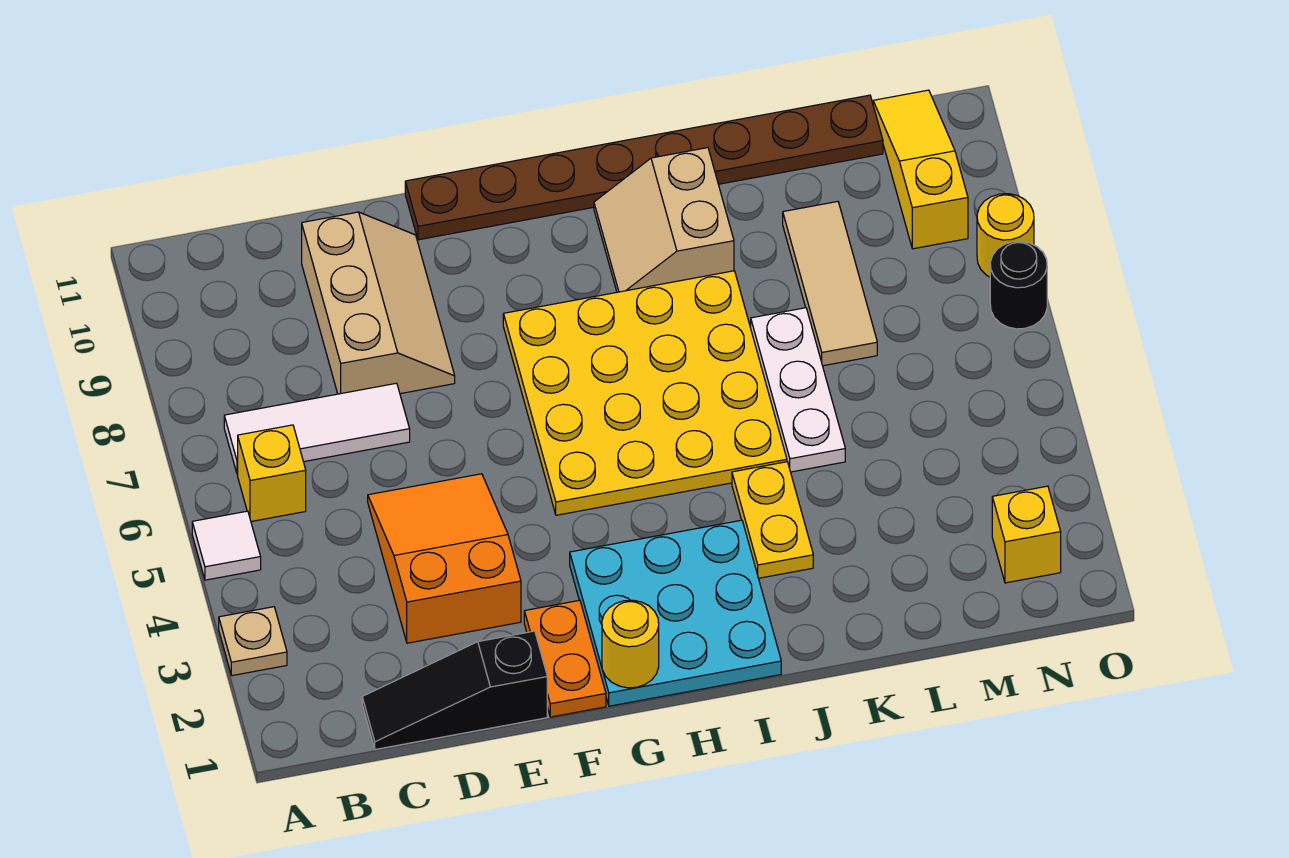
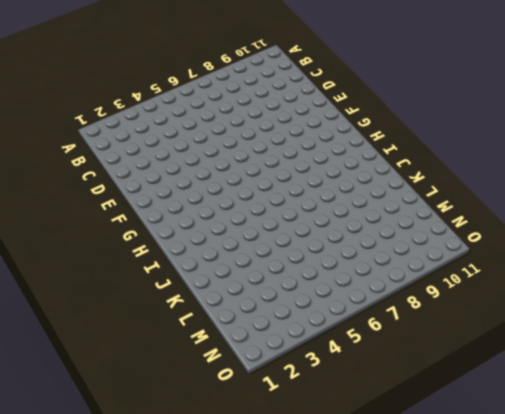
none -> tan plate A3 level 1
none -> white tile A5 level 1
none -> yellow brick B6 level 1

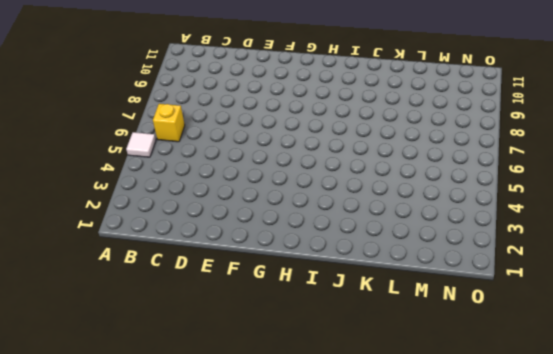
none -> tan plate A3 level 1
none -> white tile B7:D7 level 1
none -> black slope C1:E1 level 1 top E

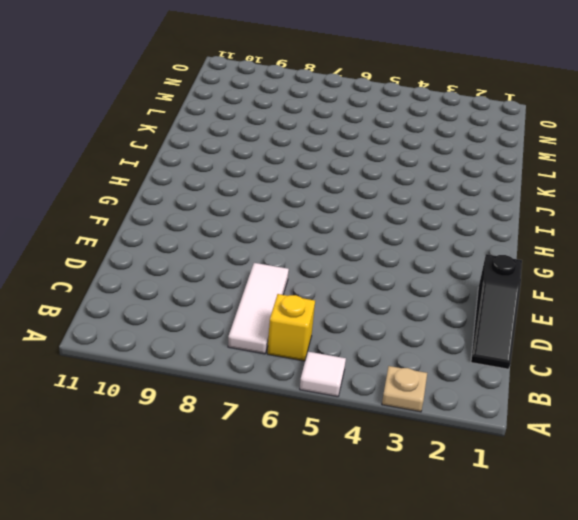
none -> orange slope D3:E5 level 1 top 3
none -> tan slope D8:E10 level 1 top D
none -> orange plate F1:F2 level 1

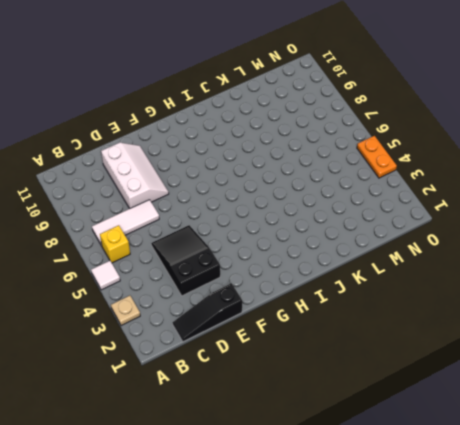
black slope D3:E5 level 1 top 3 -> orange slope D3:E5 level 1 top 3
white slope D8:E10 level 1 top D -> tan slope D8:E10 level 1 top D
orange plate O4:O5 level 1 -> orange plate F1:F2 level 1
none -> brown plate F11:M11 level 1
none -> cyan plate G1:I3 level 1
none -> yellow plate G5:J8 level 1

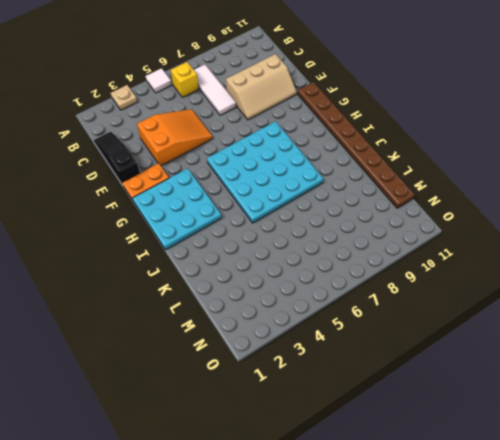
cyan plate G5:J8 level 1 -> yellow plate G5:J8 level 1
none -> tan slope I9:J10 level 1 top J
none -> yellow plate J3:J4 level 1
none -> white plate K5:K7 level 1

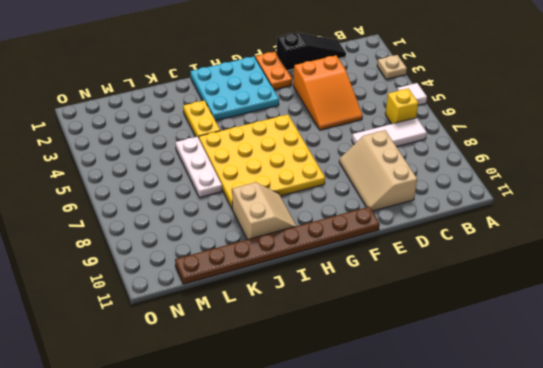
none -> tan tile L7:L9 level 1
none -> yellow brick N2 level 1
none -> yellow slope N9:N11 level 1 top 9

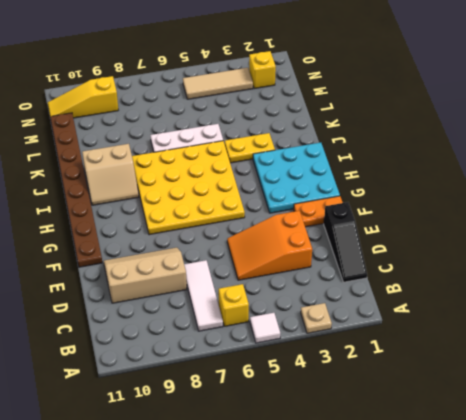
tan tile N3:N5 level 1 -> tan tile L7:L9 level 1
none -> black round brick O7 level 1
none -> yellow round brick O8 level 1
none -> yellow round brick G1 level 2

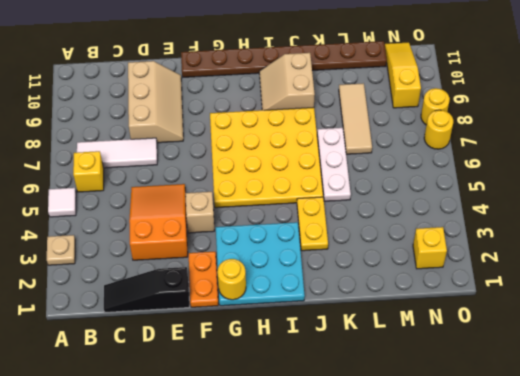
tan brick F4 level 1 -> none
yellow round brick O7 level 1 -> black round brick O7 level 1

